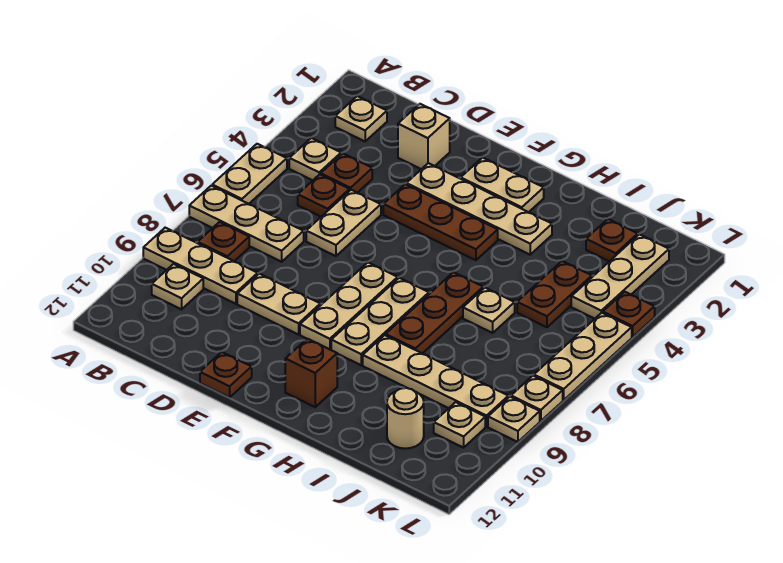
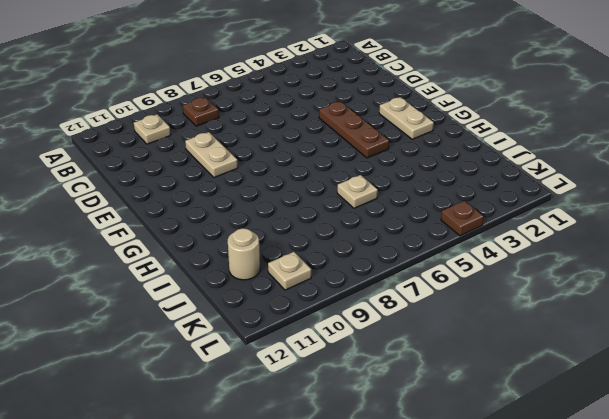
none -> tan plate A5:A6 level 1
none -> tan plate A7:C7 level 1
none -> tan plate A9:C9 level 1
none -> tan plate B2 level 1

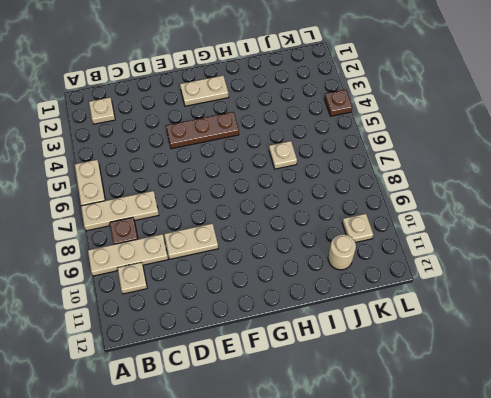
none -> tan plate B4 level 1
none -> brown plate C4 level 1
none -> brown plate C5 level 1
none -> tan brick D2 level 1

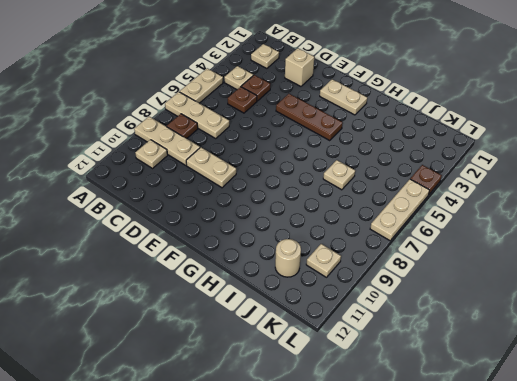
none -> tan plate D5:D6 level 1
none -> tan plate E3:H3 level 1
none -> brown plate E12 level 1
none -> tan plate F7:F9 level 1

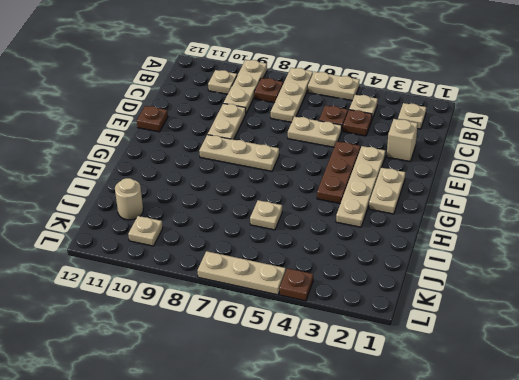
none -> tan plate G7:G9 level 1
none -> brown brick G11 level 1
none -> brown plate H6:H8 level 1
none -> tan plate H9:K9 level 1

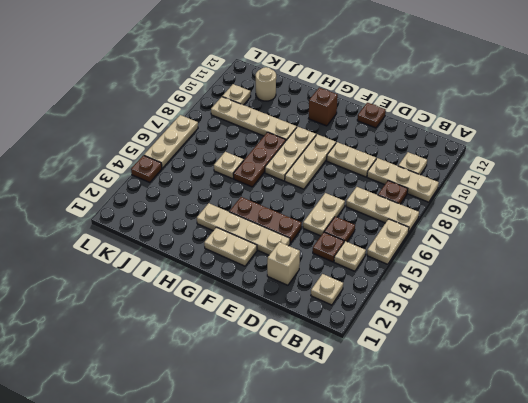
none -> brown plate J2 level 1
none -> brown plate J4:J5 level 1
none -> tan plate K2:K4 level 1
none -> tan plate L8 level 1

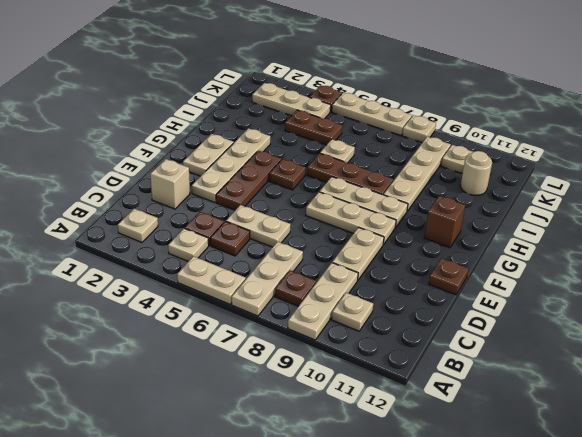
brown plate G5 level 1 -> brown plate J2 level 1
none -> tan plate L9 level 1

